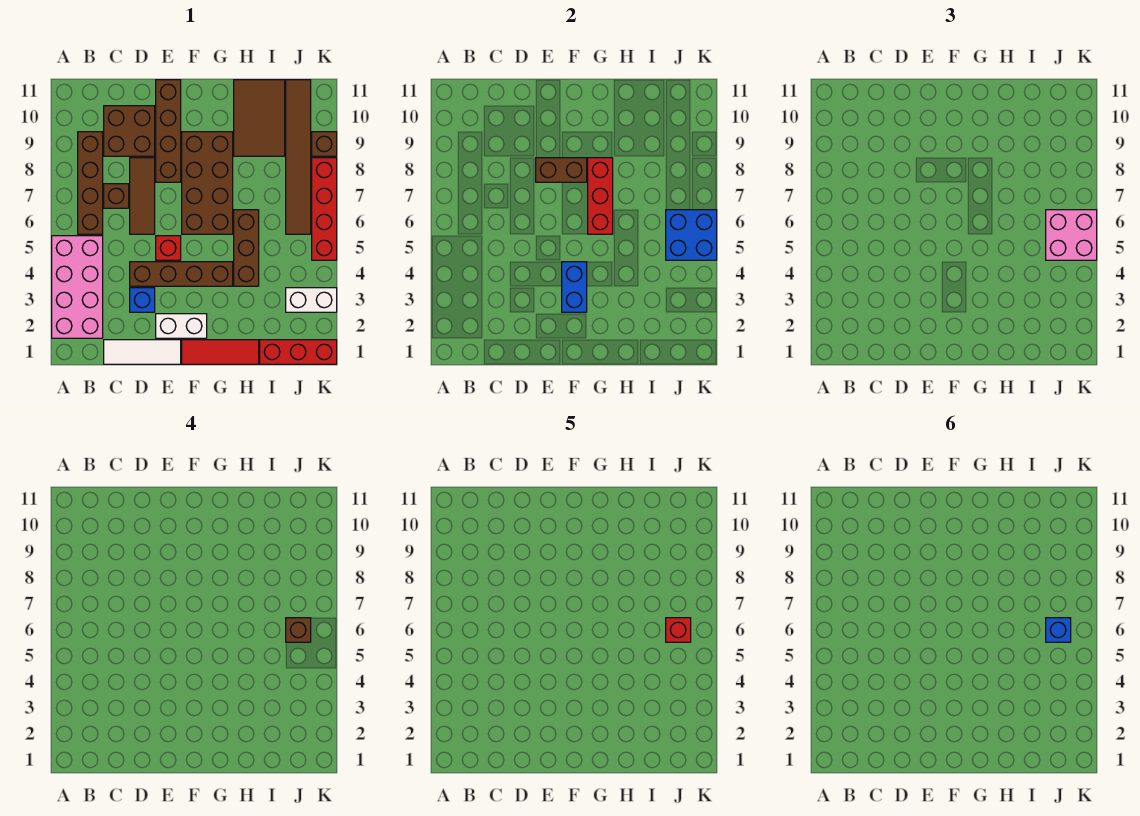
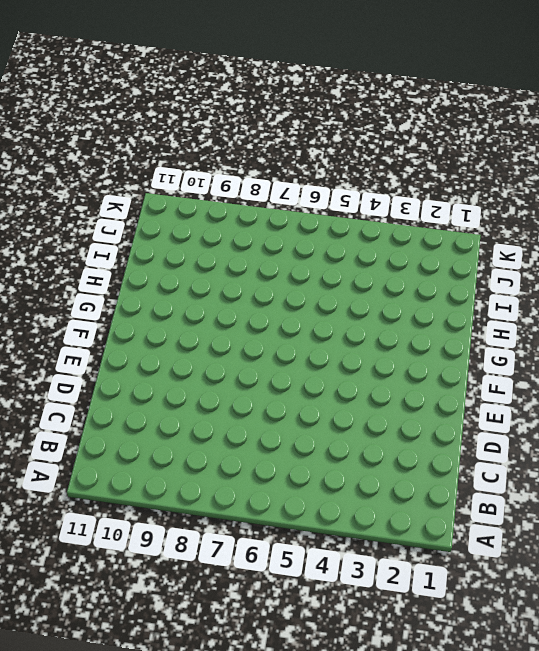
none -> pink brick A2:B5 level 1
none -> brown brick B6:B9 level 1
none -> white tile C1:E1 level 1

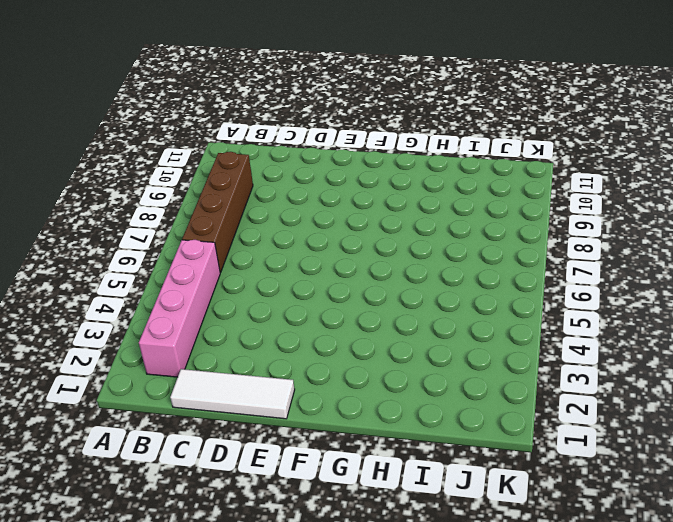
pink brick B2:B5 level 1 -> pink brick A2:B5 level 1
none -> brown brick C7 level 1
none -> brown brick C9:D10 level 1
none -> blue brick D3 level 1

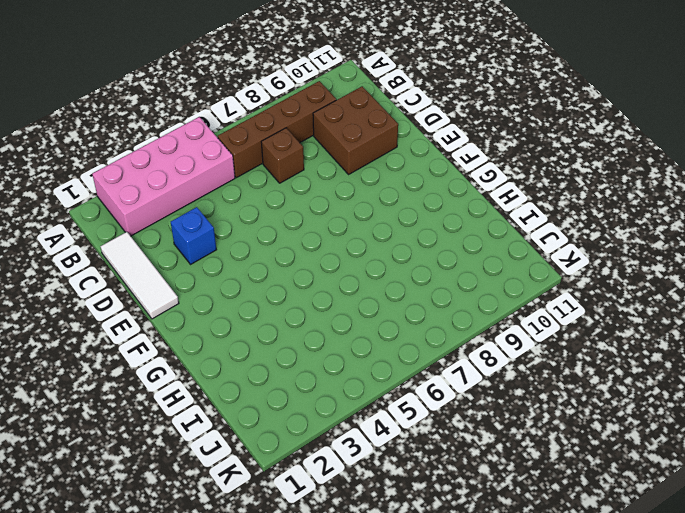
none -> brown brick D4:G4 level 1
none -> brown tile D6:D8 level 1
none -> white brick E2:F2 level 1

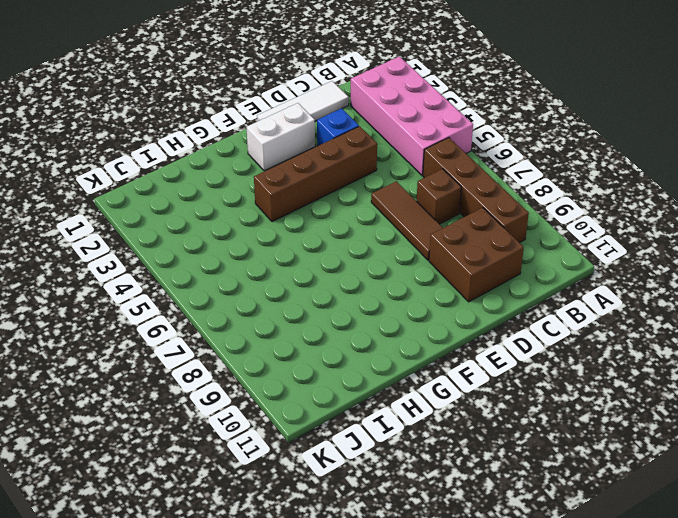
none -> red brick E5 level 1
none -> brown brick E8:E11 level 1
none -> red tile F1:H1 level 1

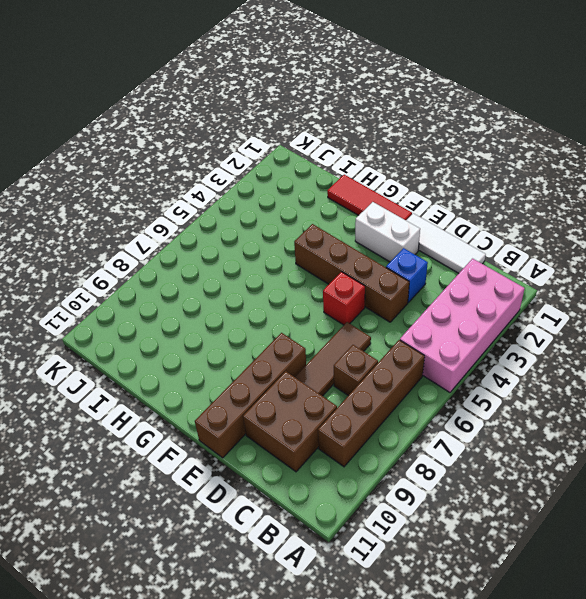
none -> brown brick F6:G9 level 1
none -> brown brick H4:H6 level 1
none -> brown tile H9:I11 level 1

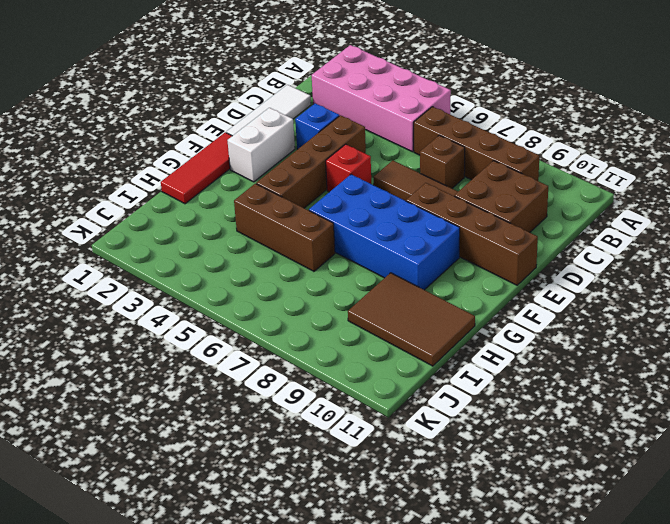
blue brick F6:G9 level 1 -> brown brick F6:G9 level 1
none -> red brick I1:K1 level 1
none -> white brick J3:K3 level 1
none -> brown tile J6:J11 level 1

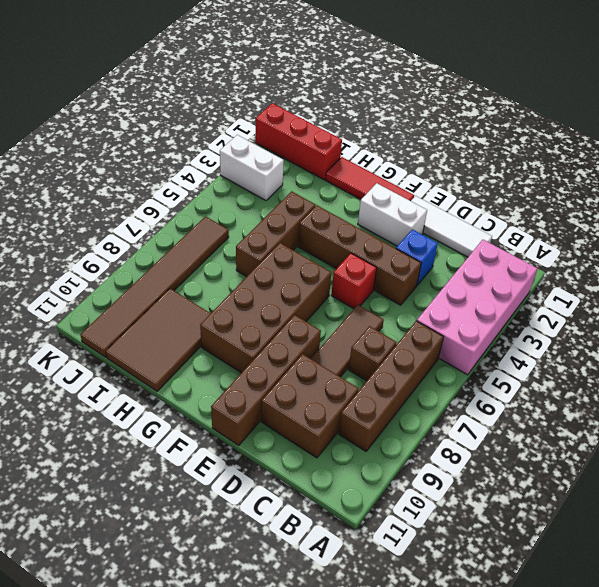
none -> red brick K5:K8 level 1
none -> brown brick K9 level 1
none -> brown brick E8:F8 level 2

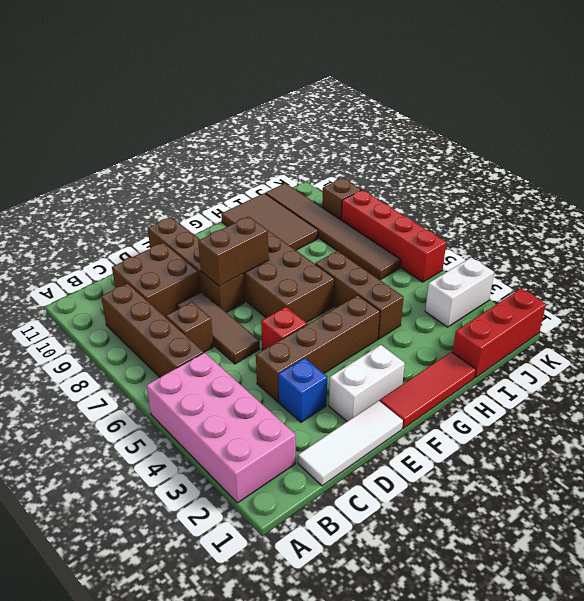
none -> blue brick F3:F4 level 2
none -> red brick G6:G8 level 2
none -> blue brick J5:K6 level 2

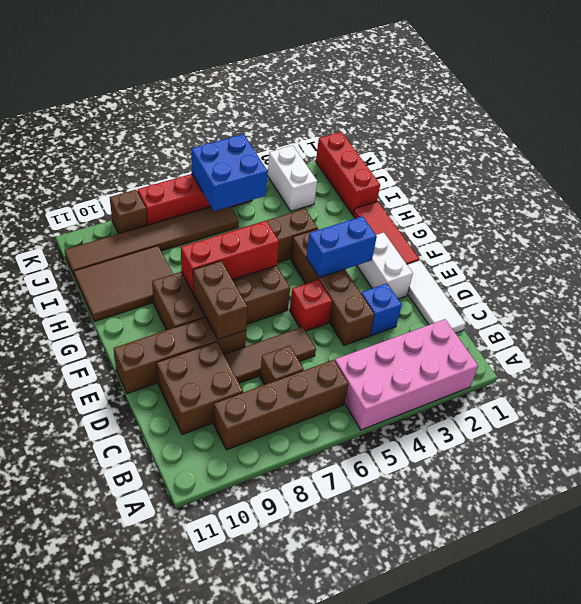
none -> pink brick J5:K6 level 3
none -> brown brick J6 level 4
none -> red brick J6 level 5

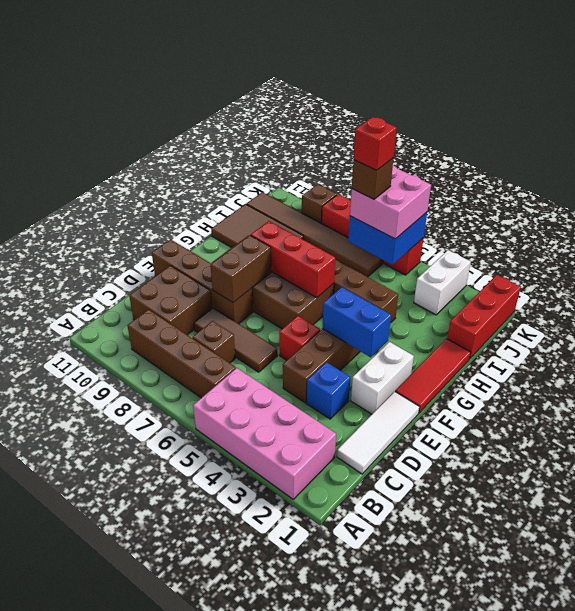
none -> blue brick J6 level 6

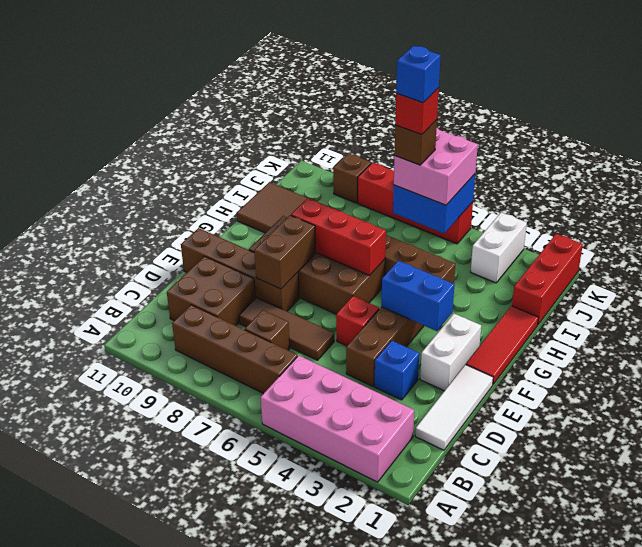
none -> brown tile J6:J11 level 1

